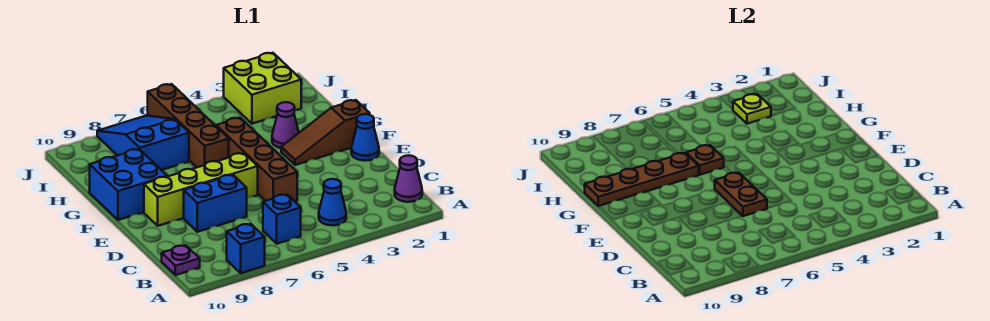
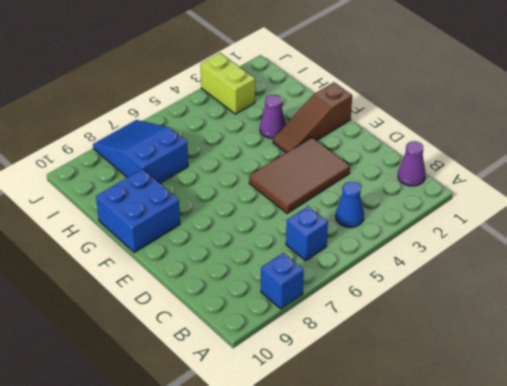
brown tile D3:E5 level 1 -> brown brick D5:G5 level 1
lime brick I3:J3 level 1 -> lime brick I2:J3 level 1
none -> purple plate B10 level 1
none -> blue brick D7:D8 level 1
none -> blue cone E1 level 1

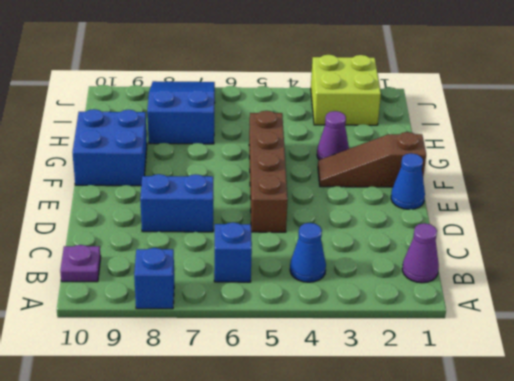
none -> lime brick E6:E9 level 1
none -> brown brick G6:J6 level 1
none -> brown plate D6:E6 level 2

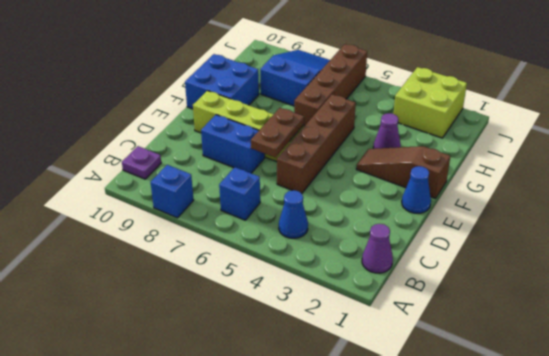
none -> brown plate G6 level 2
none -> brown plate G7:G10 level 2
none -> lime plate I3 level 2

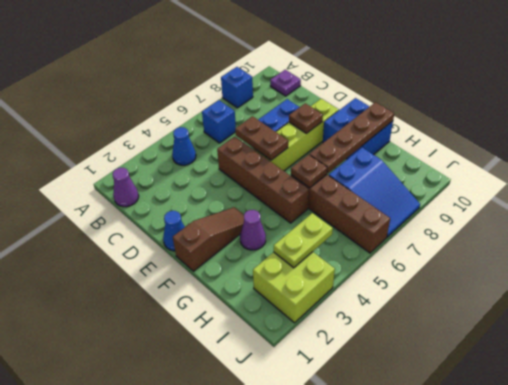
brown plate E8 level 2 -> none
lime plate I3:I4 level 2 -> lime plate I3 level 2

